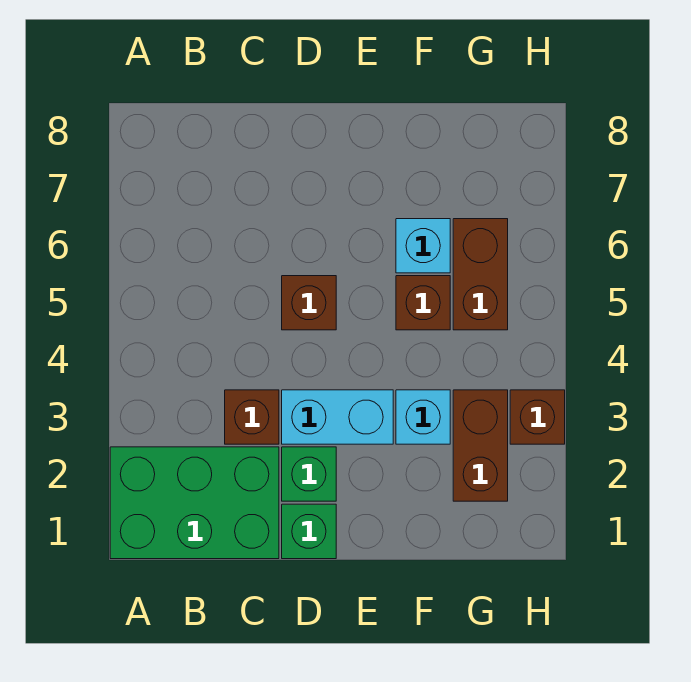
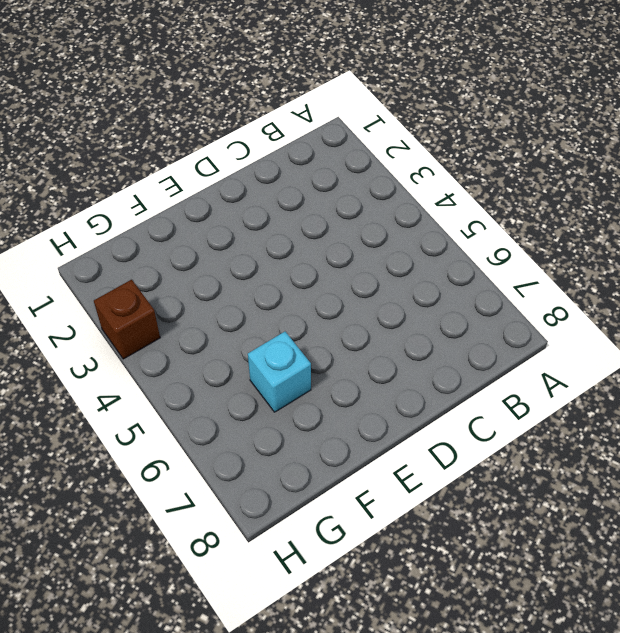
none -> green brick A1:C2 level 1
none -> brown brick C3 level 1
none -> green brick D1 level 1

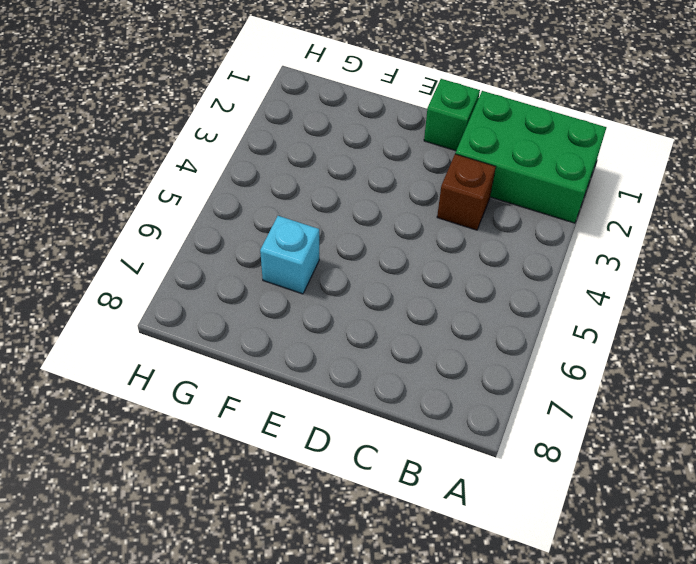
none -> green brick D2 level 1
none -> cyan brick D3:E3 level 1
none -> brown brick D5 level 1

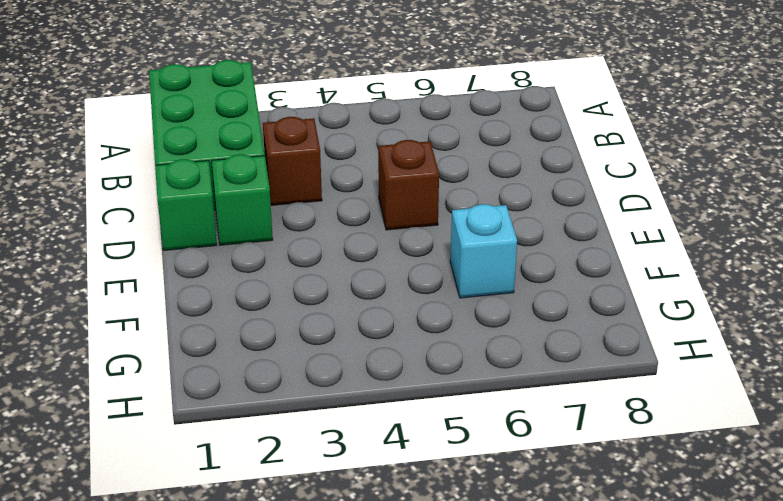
none -> cyan brick D3:E3 level 1
none -> cyan brick F3 level 1
none -> brown brick F5 level 1

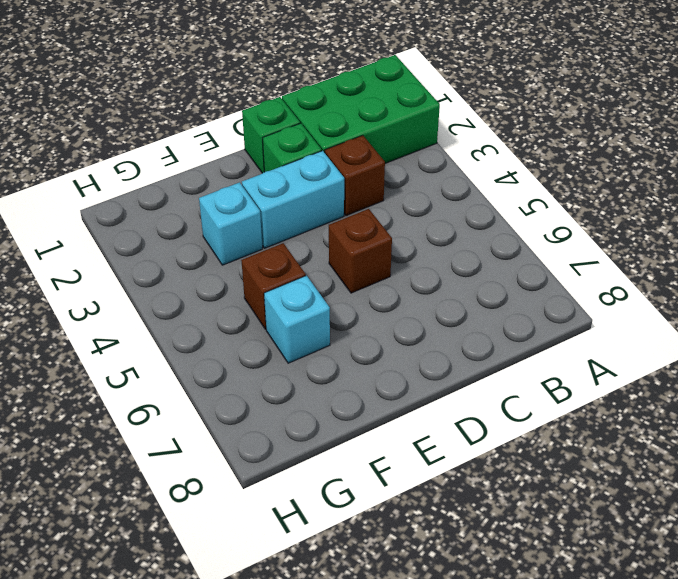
none -> brown brick G2:G3 level 1
none -> brown brick G5:G6 level 1
none -> brown brick H3 level 1

